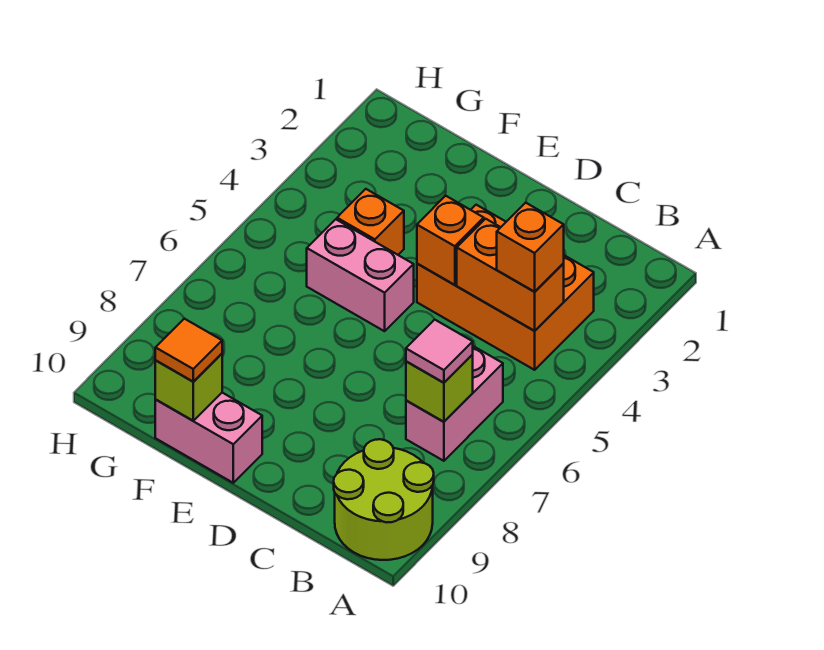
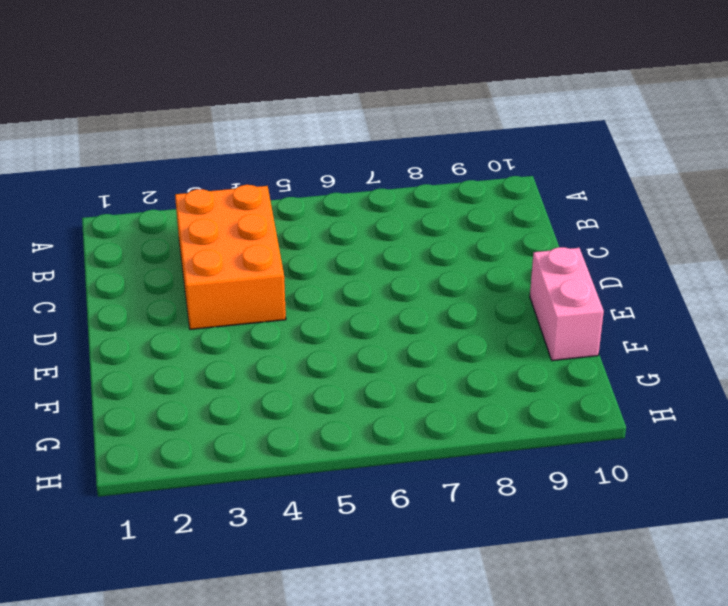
none -> lime round brick A9:B10 level 1
none -> pink brick B6:B7 level 1
none -> pink brick E5:F5 level 1

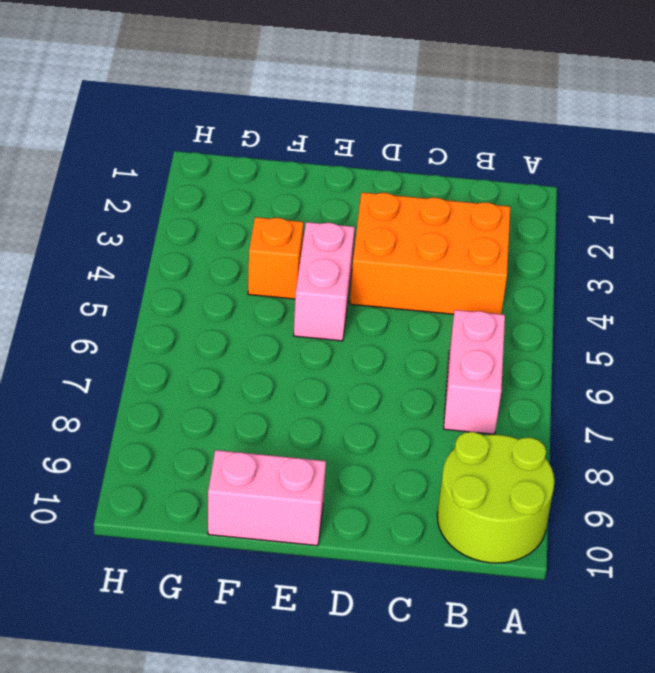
pink brick E4:E5 level 1 -> pink brick E5:F5 level 1
none -> orange brick B4:C4 level 2
none -> lime brick B7 level 2
none -> orange brick D4 level 2

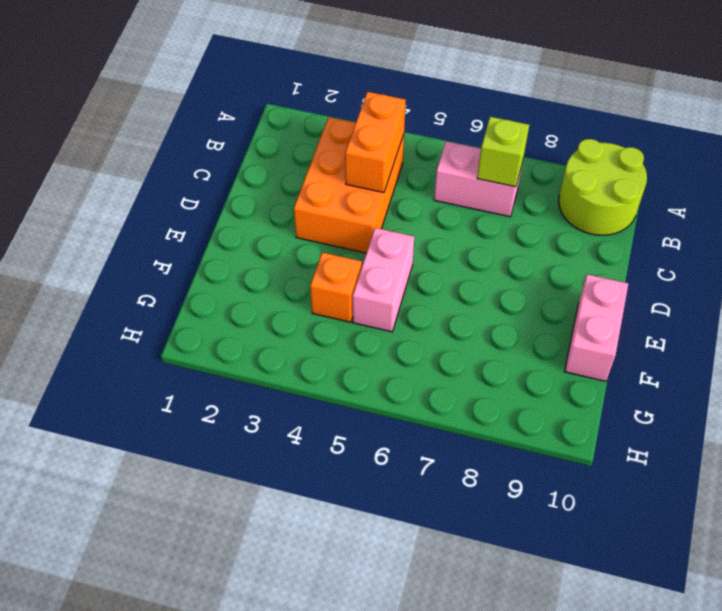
none -> orange brick D4 level 2
none -> lime brick F10 level 2
none -> orange brick B4 level 3

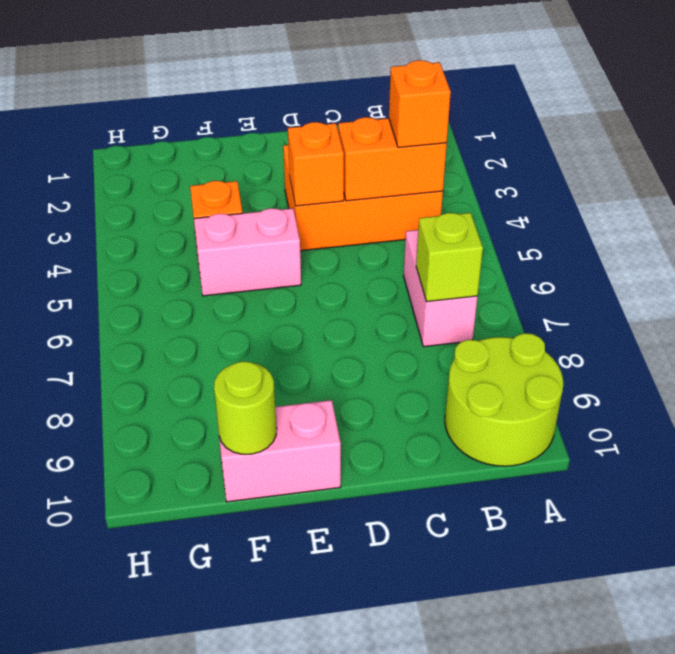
lime round brick F10 level 2 -> lime brick F10 level 2
none -> pink tile B7 level 3
none -> orange tile F10 level 3

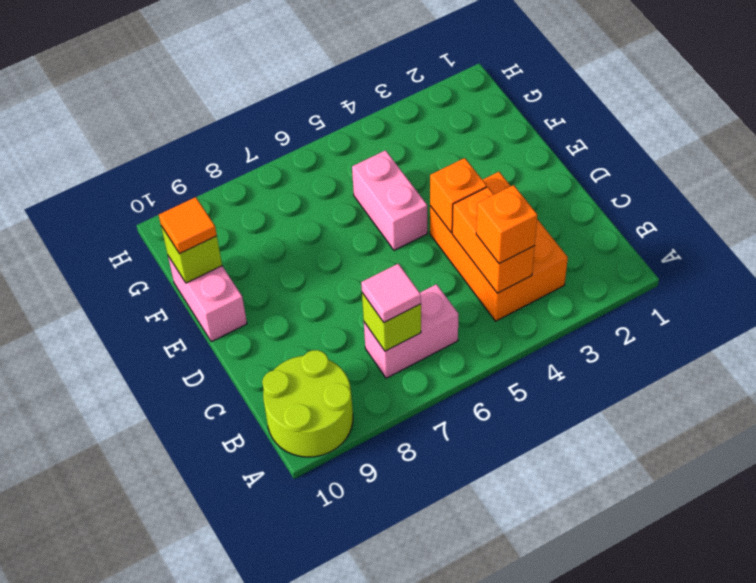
none -> orange brick F4 level 1

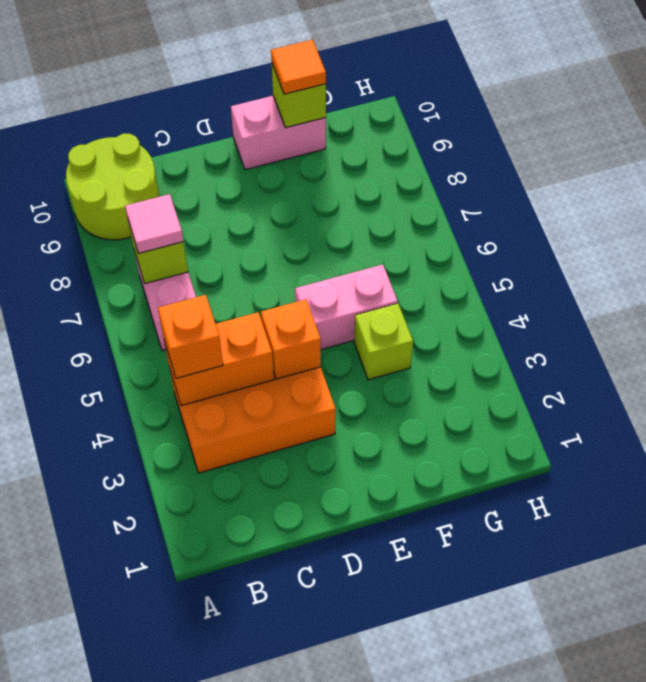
lime brick F4 level 1 -> orange brick F4 level 1

